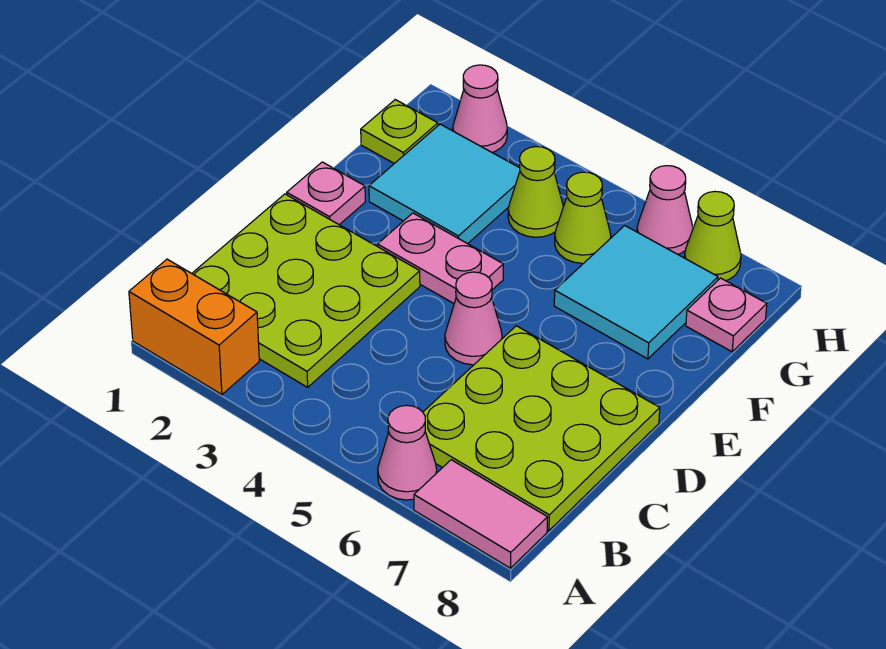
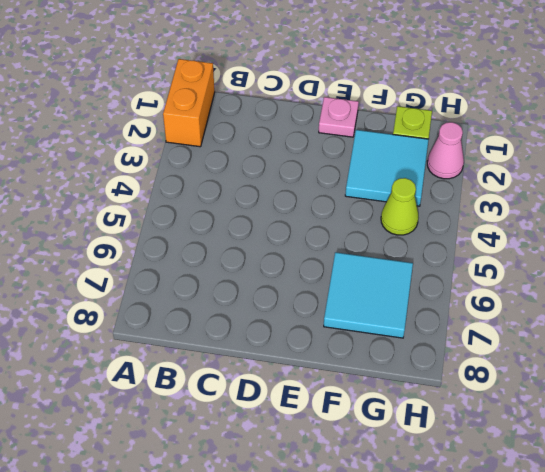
none -> pink cone A6 level 1
none -> pink tile A7:A8 level 1
none -> lime plate B1:D3 level 1

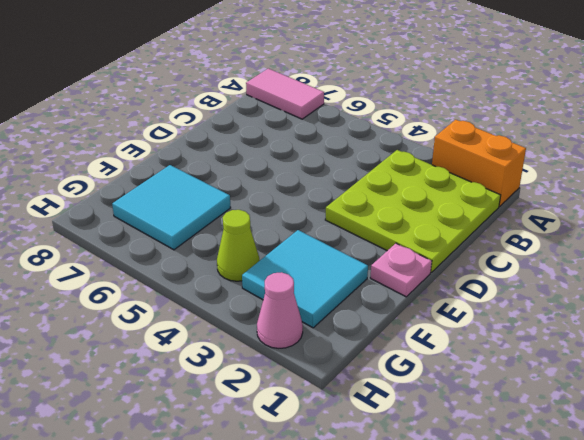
none -> pink cone A6 level 1
none -> lime plate B6:D8 level 1
none -> pink cone D5 level 1

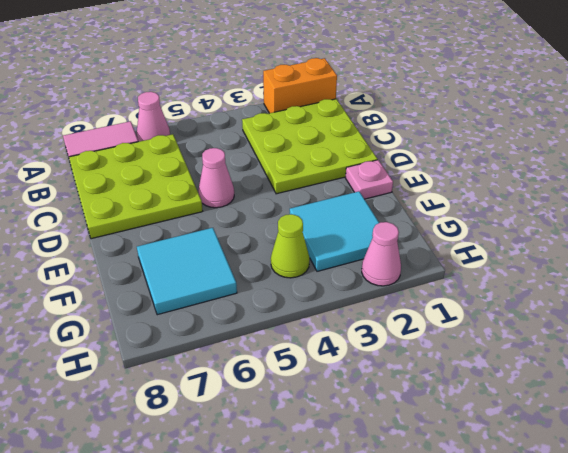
none -> pink plate E3:E4 level 1
none -> lime plate G1 level 1
none -> lime cone G5 level 1

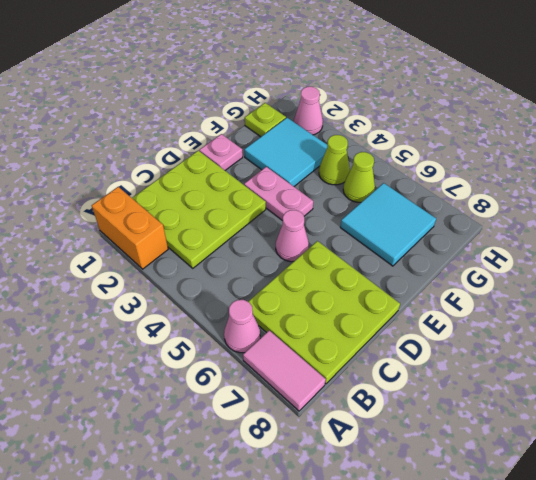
none -> pink plate G8 level 1
none -> pink cone H6 level 1
none -> lime cone H7 level 1

